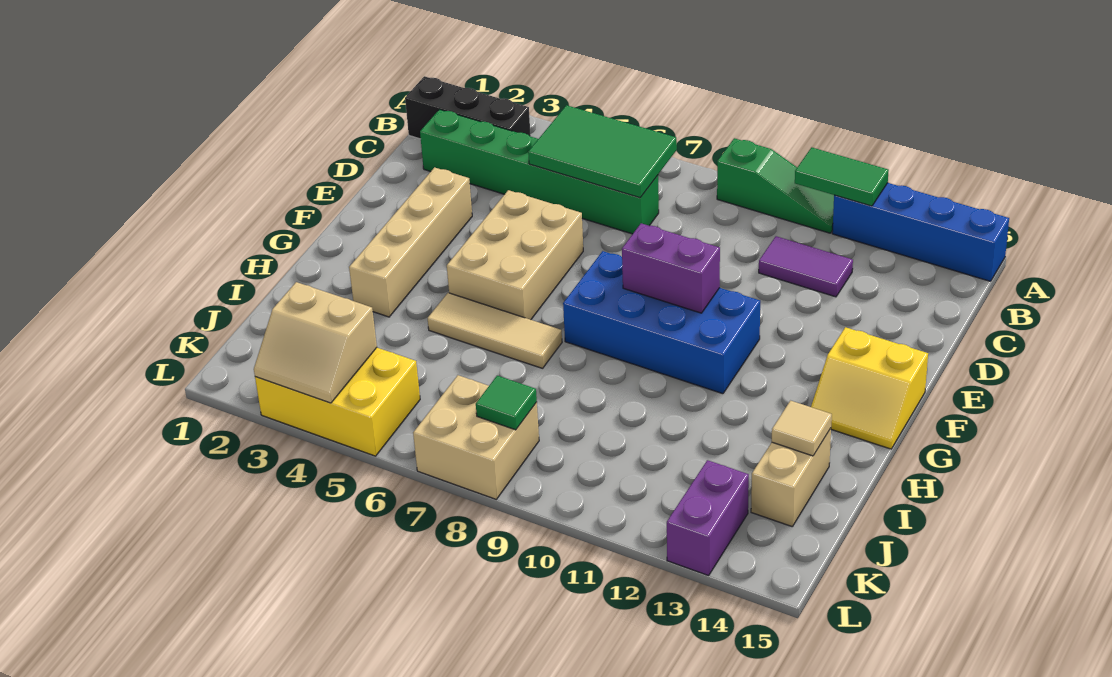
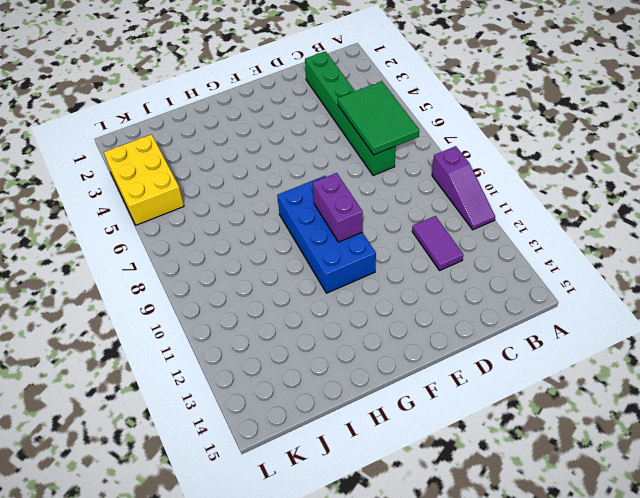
purple slope A9:A11 level 1 top 9 -> green slope A9:A11 level 1 top 9
none -> blue brick A12:A15 level 1
none -> black brick B1:B3 level 1
none -> tan brick E3:H3 level 1

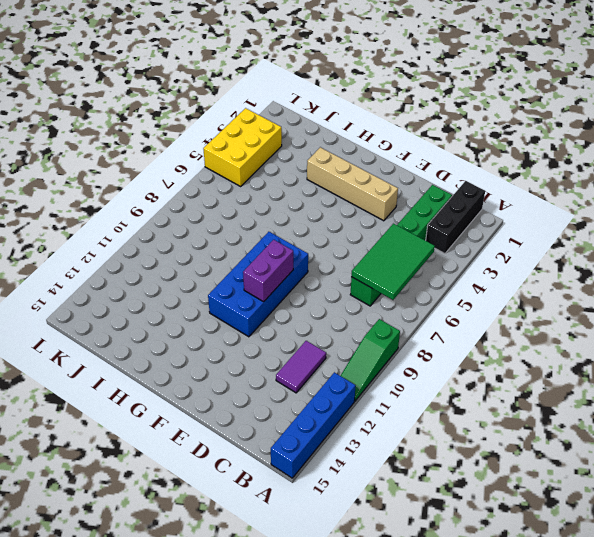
none -> tan brick E5:G6 level 1
none -> yellow slope F14:G15 level 1 top F
none -> tan tile H5:H7 level 1

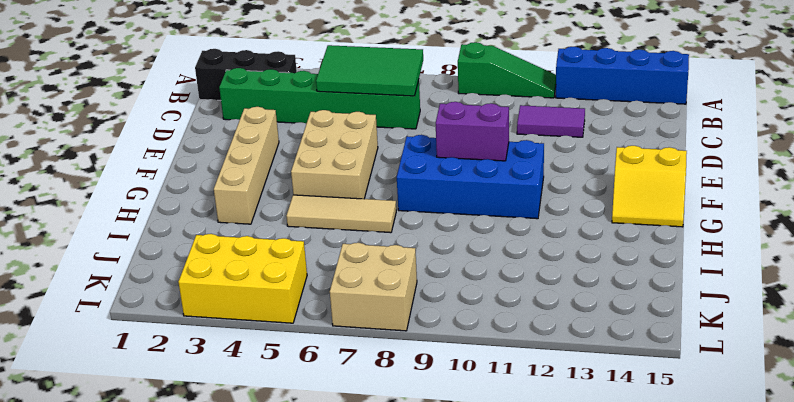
none -> tan brick I14:J14 level 1
none -> purple brick K13:L13 level 1
none -> green tile A11:A12 level 2

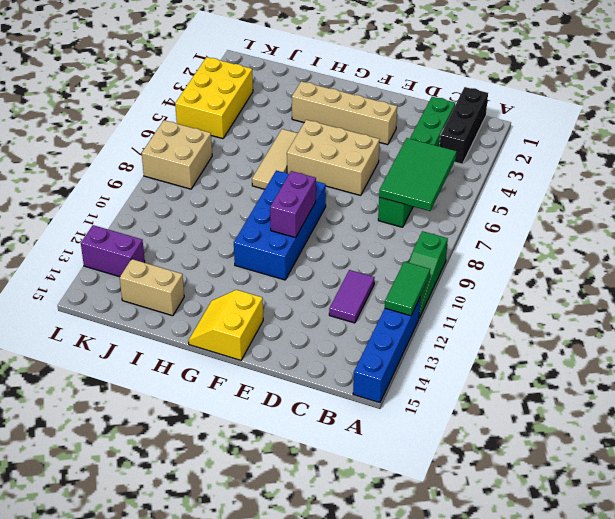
none -> tan tile I14 level 2
none -> tan slope K3:L4 level 2 top K
none -> green tile K8 level 2

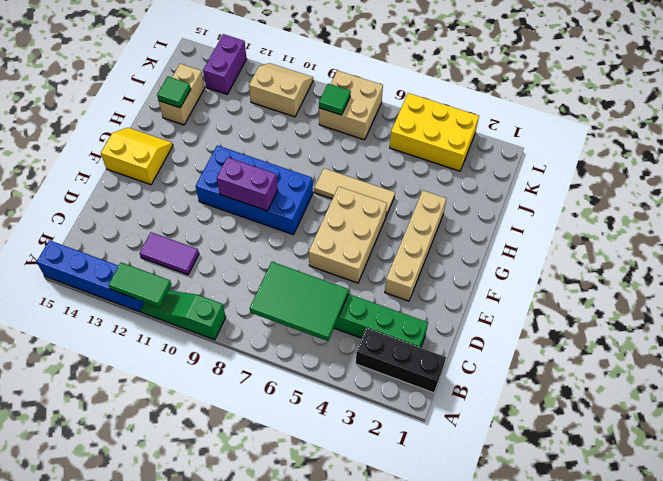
green tile I14 level 2 -> tan tile I14 level 2
tan slope K10:L11 level 1 top K -> tan slope K3:L4 level 2 top K

